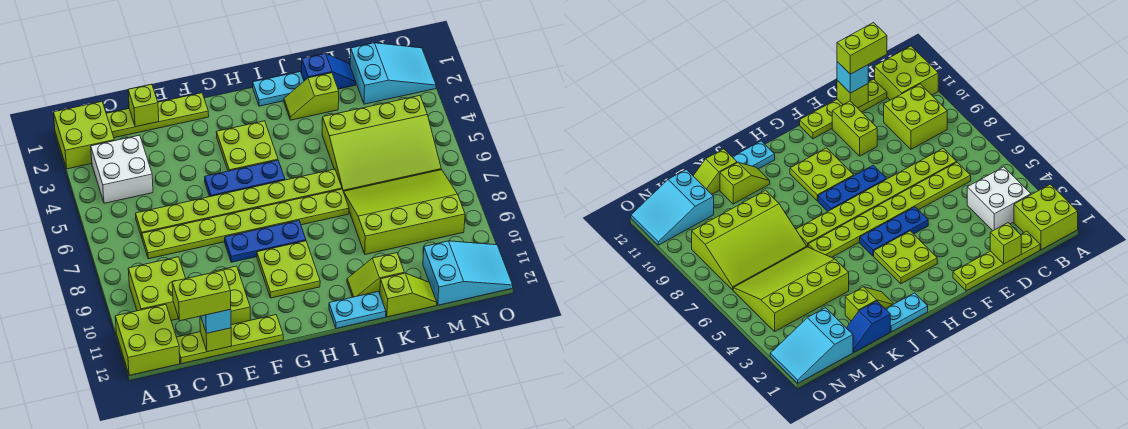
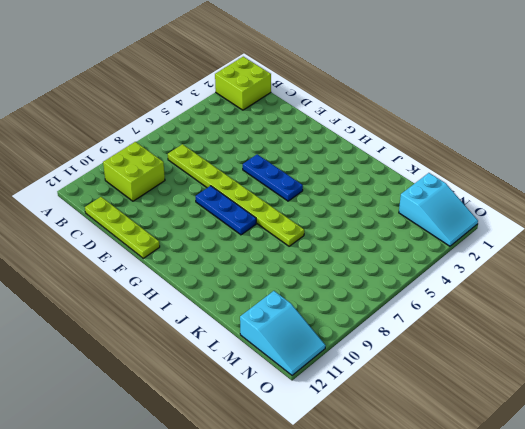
none -> lime brick A11:B12 level 1
none -> white brick B3:C4 level 1
none -> lime plate C1:F1 level 1

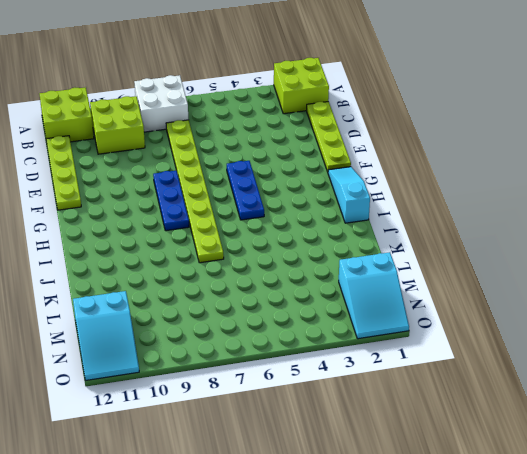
white brick A7:B8 level 1 -> white brick B3:C4 level 1
cyan slope G1:I1 level 1 top I -> cyan plate I1:J1 level 1
none -> lime plate C6:J6 level 1
none -> lime brick E10:E11 level 1
none -> lime plate G3:H4 level 1

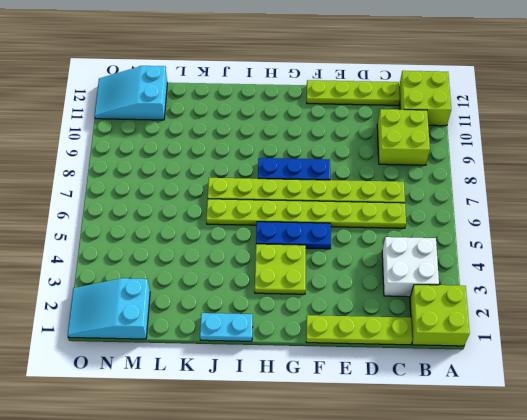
none -> lime brick E10:E11 level 1
none -> lime plate G9:H10 level 1
none -> cyan plate I12:J12 level 1

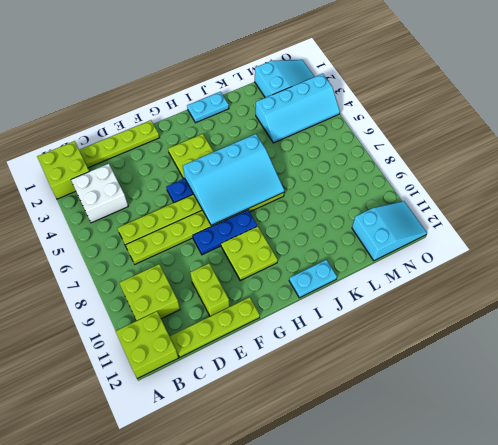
cyan slope G5:J7 level 2 top 5 -> none
cyan slope L3:O4 level 1 top 3 -> lime slope K4:N6 level 1 top 4
none -> lime slope J2:K2 level 1 top K
none -> lime slope J11:K11 level 1 top K
none -> blue slope K1:L1 level 1 top K

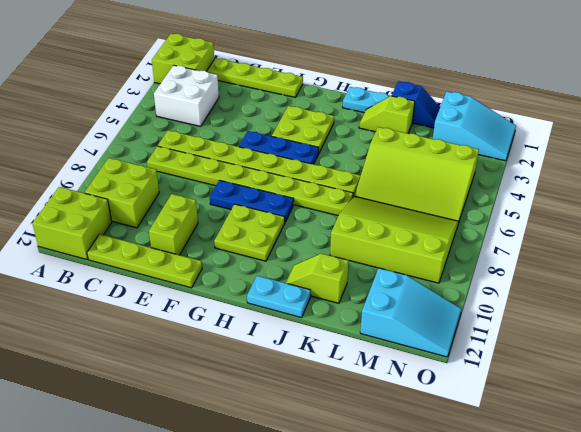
none -> lime slope K12:L12 level 1 top K
none -> lime brick D1 level 2
none -> lime brick D12 level 2

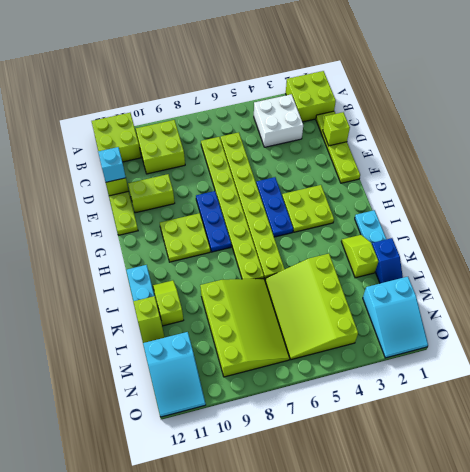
none -> lime brick C12:D12 level 4

